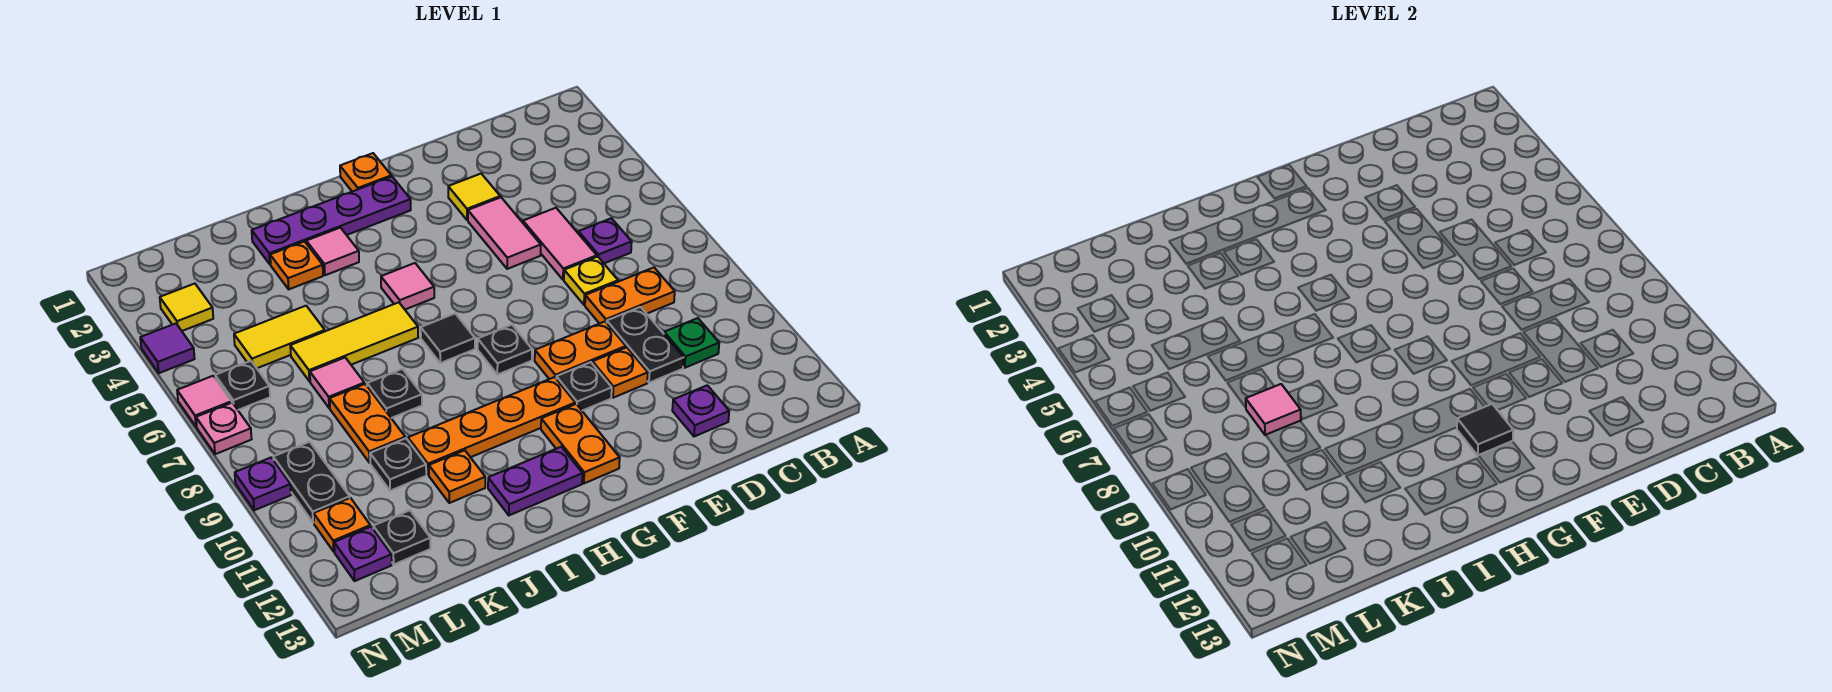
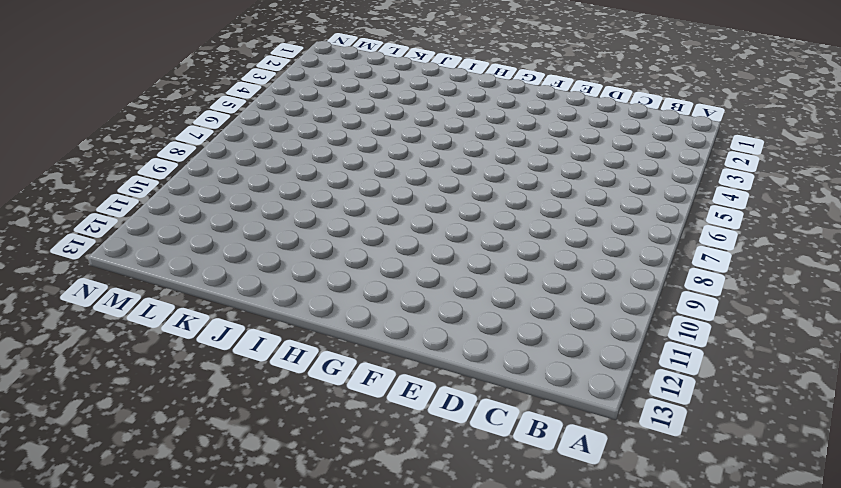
none -> purple plate C6 level 1
none -> orange plate C8:D8 level 1
none -> green plate C10 level 1
none -> pink tile D5:D6 level 1

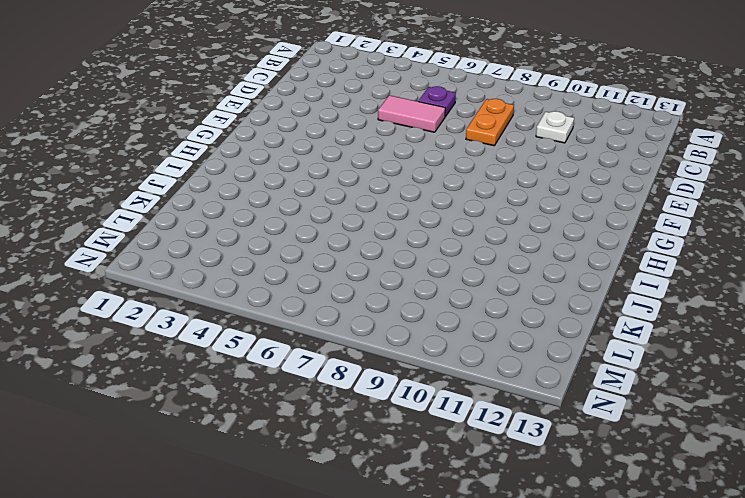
white plate C10 level 1 -> green plate C10 level 1
none -> yellow plate D7 level 1
none -> black plate D9:D10 level 1
none -> purple plate D12 level 1
none -> yellow tile E3 level 1

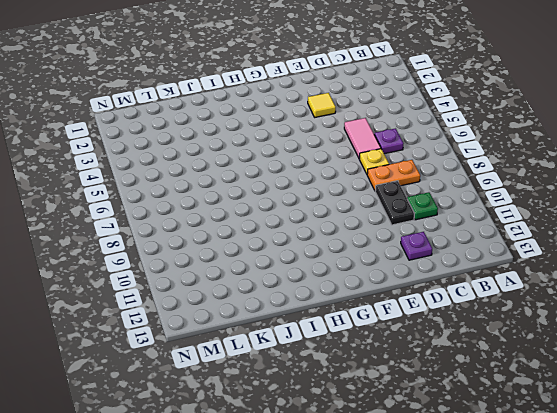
none -> pink tile E4:E5 level 1
none -> orange plate E9:F9 level 1
none -> orange plate E10 level 1
none -> black plate F10 level 1

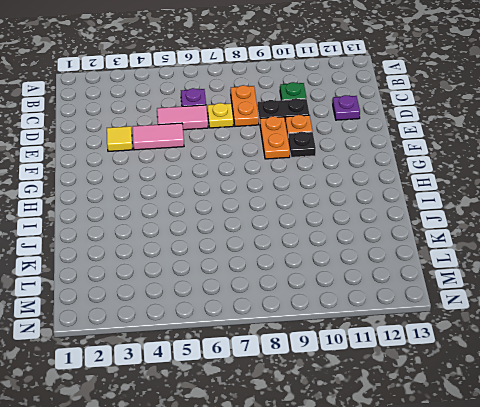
none -> orange plate G1 level 1
none -> purple plate G2:J2 level 1
none -> black plate G8 level 1
none -> orange plate G10:J10 level 1

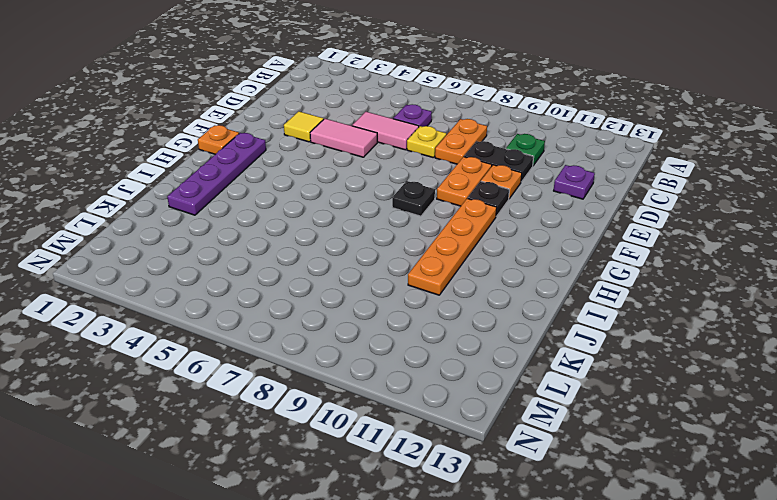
none -> orange plate G11:G12 level 1
none -> pink tile H5 level 1
none -> black tile H7 level 1
none -> purple plate H12:I12 level 1

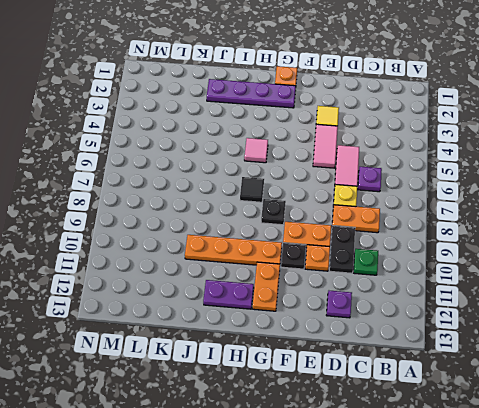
none -> pink tile I3 level 1
none -> yellow tile I6:K6 level 1
none -> orange plate J3 level 1
none -> black plate J8 level 1

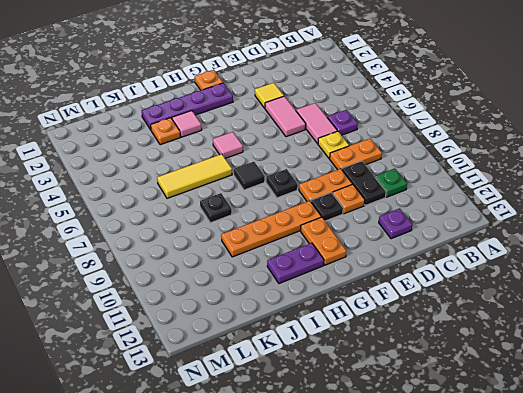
none -> orange plate J11 level 1
none -> yellow tile K5:L5 level 1
none -> pink tile K7 level 1
none -> orange plate K8:K9 level 1

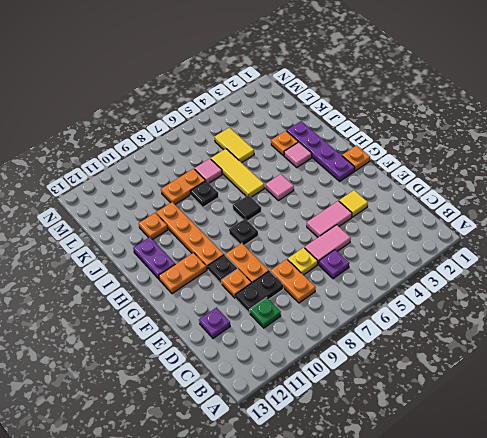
none -> black plate K10 level 1
none -> black plate L12 level 1
none -> yellow tile M3 level 1
none -> black plate M6 level 1

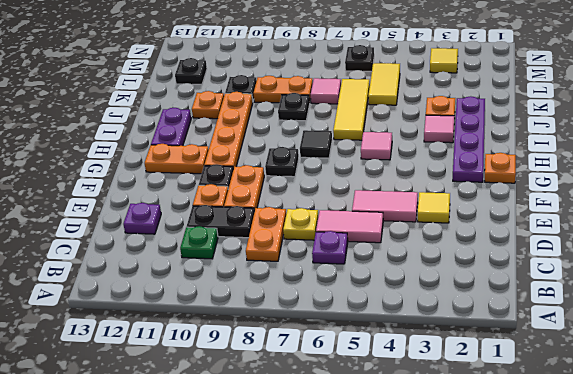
none -> black plate M9:M10 level 1
none -> orange plate M11 level 1
none -> purple plate M12 level 1
none -> purple tile N4 level 1

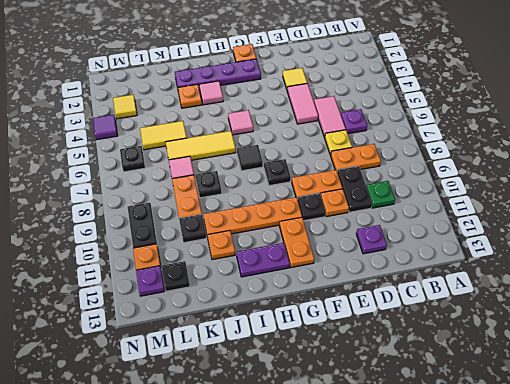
none -> pink tile N6 level 1
none -> pink plate N7 level 1
none -> purple plate N9 level 1
none -> black tile G11 level 2

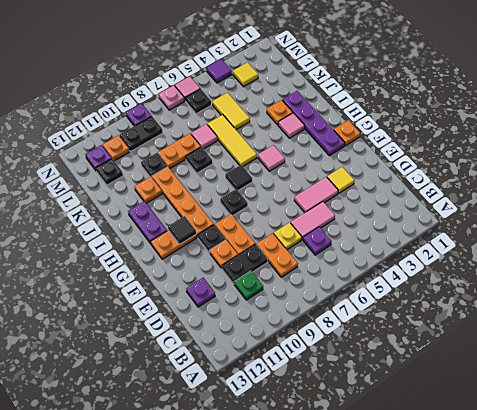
none -> pink tile K8 level 2

